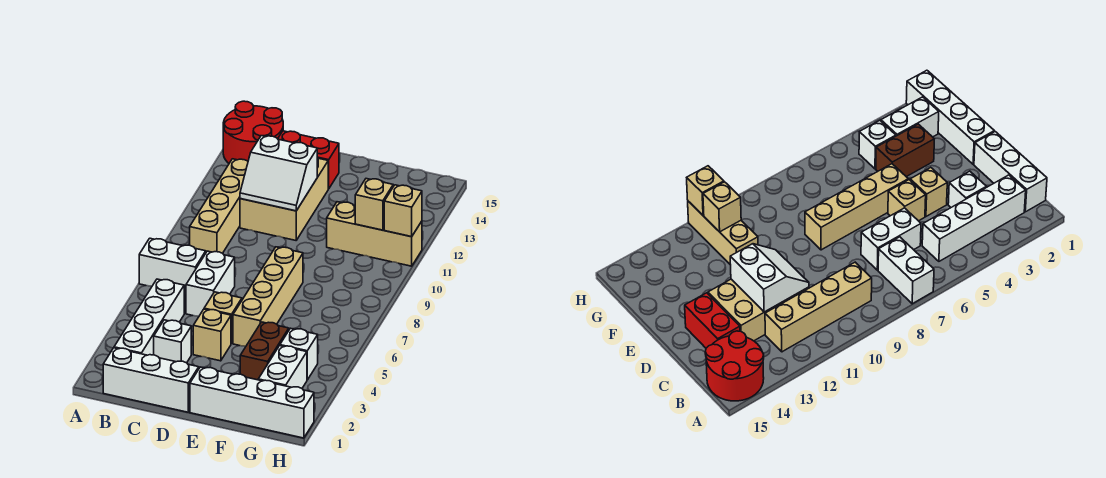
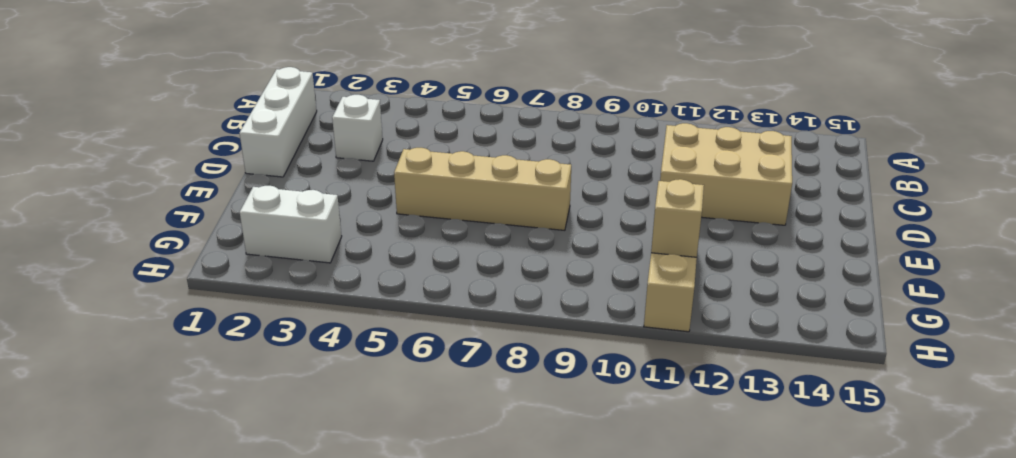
none -> white brick A7:B7 level 1
none -> red round brick A14:B15 level 1
none -> white brick B2:B5 level 1

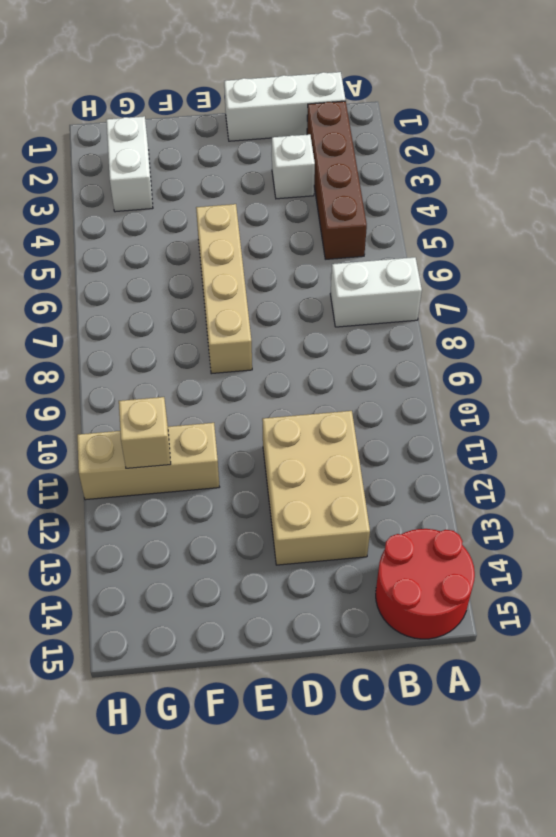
brown brick B2:B5 level 1 -> white brick B2:B5 level 1
none -> tan brick B9:B12 level 1
none -> white brick C6:C7 level 1
none -> red brick C14:D14 level 1

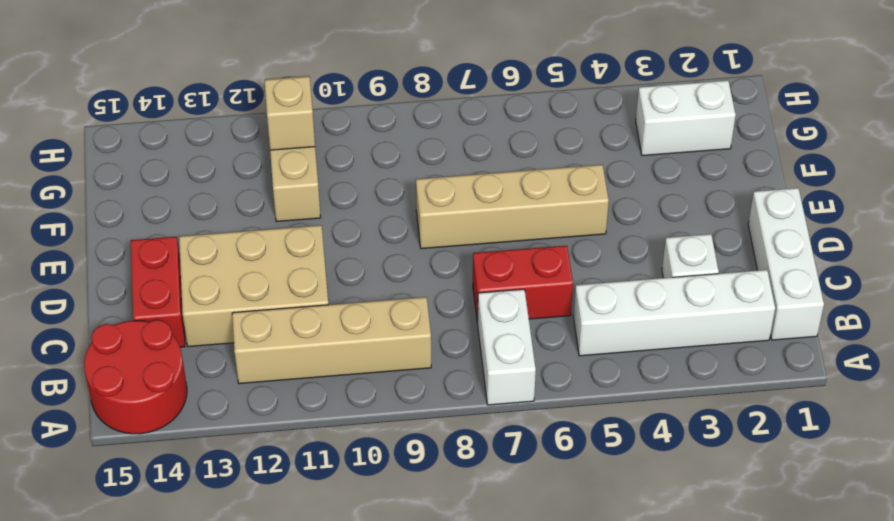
red brick C6:C7 level 1 -> white brick C6:C7 level 1
none -> tan brick D4 level 1
none -> tan brick D5 level 1
none -> white brick E1:H1 level 1

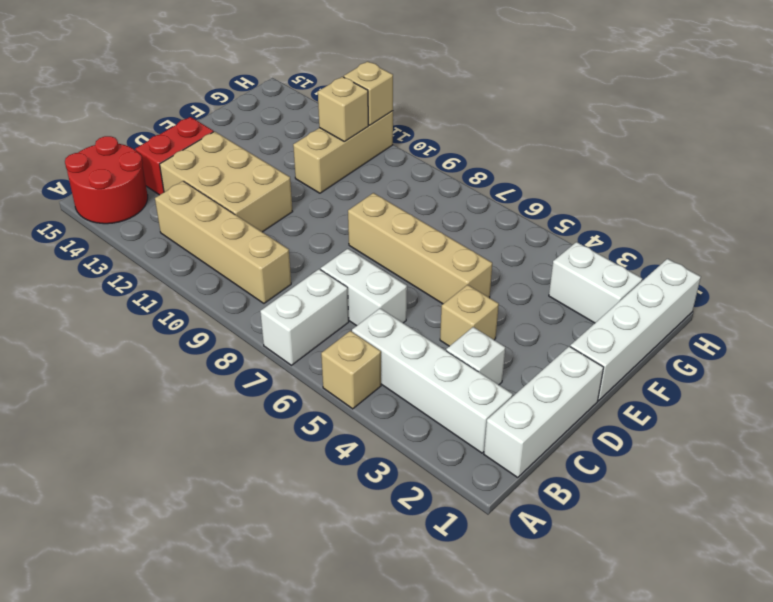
tan brick A5 level 1 -> tan brick D5 level 1
none -> brown brick F3:F4 level 1
none -> white brick G4 level 1
none -> white slope C11:D12 level 2 top 12

